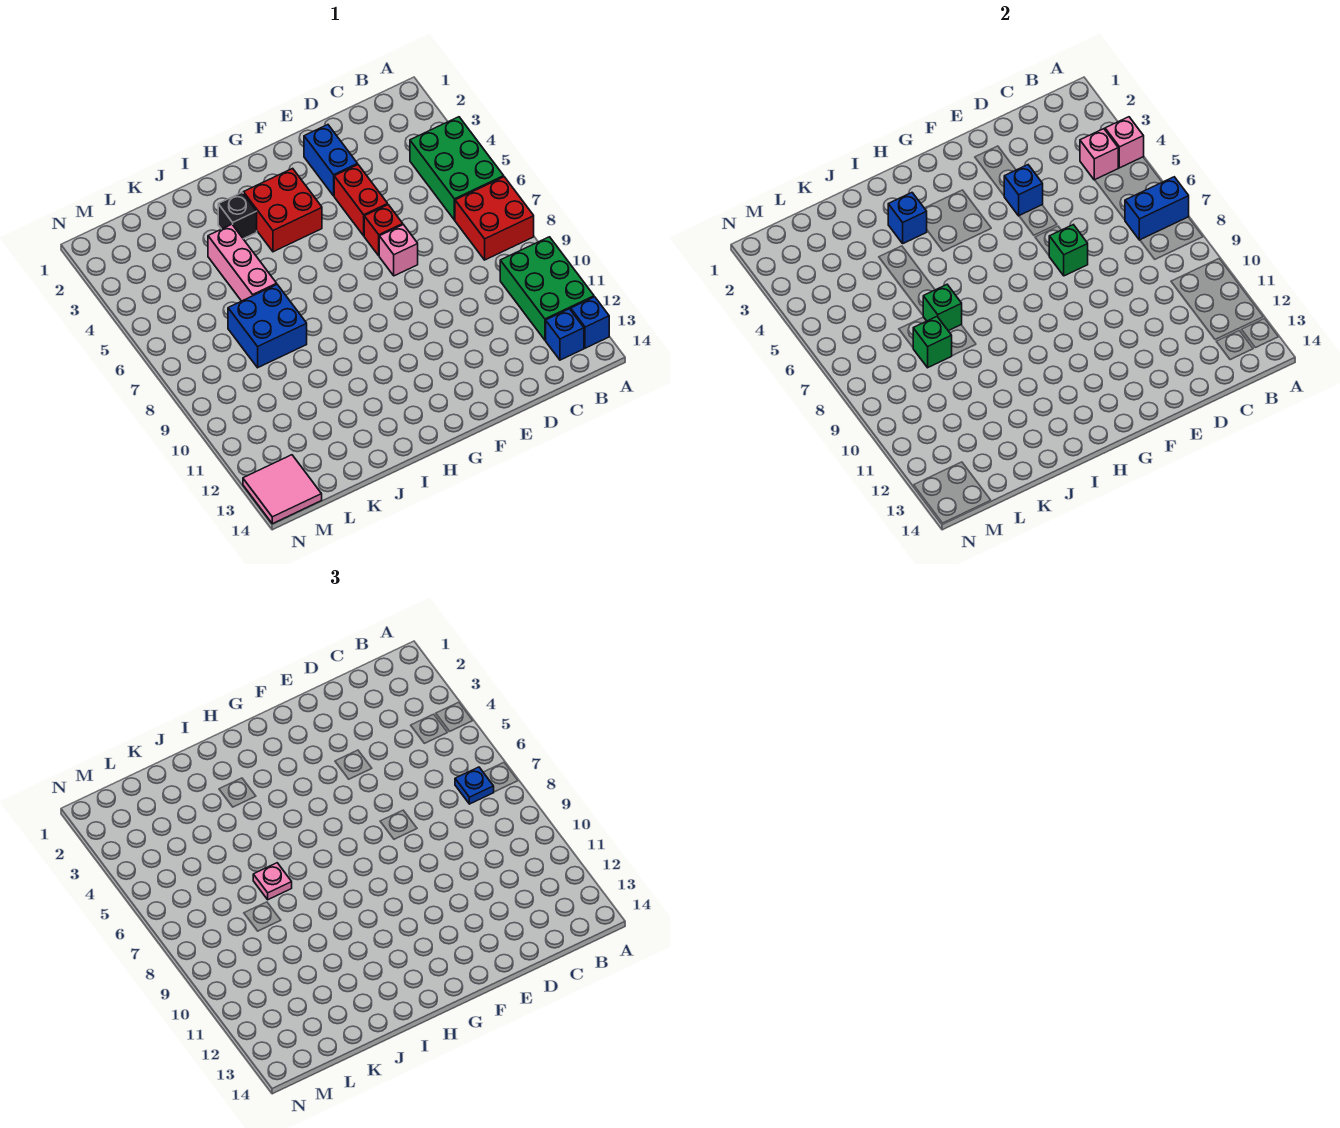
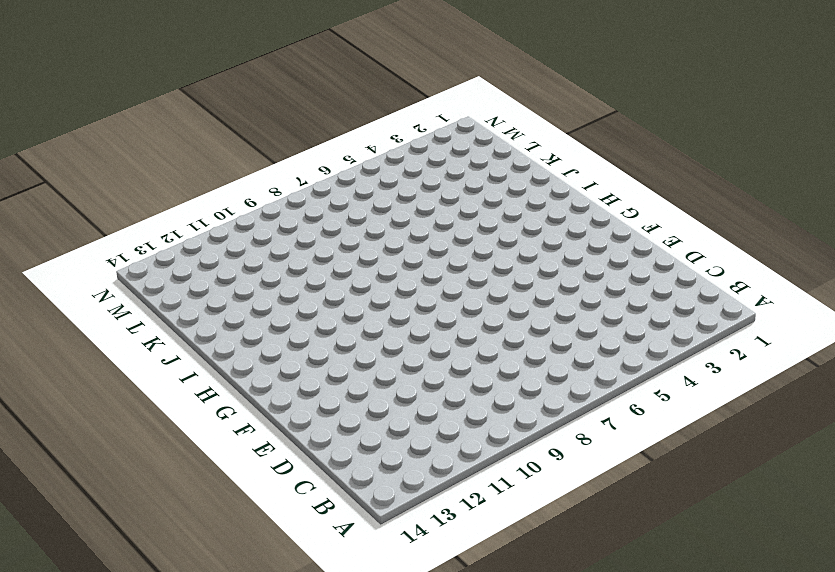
none -> green brick A4:B6 level 1
none -> red brick A7:B8 level 1
none -> green brick A10:B12 level 1

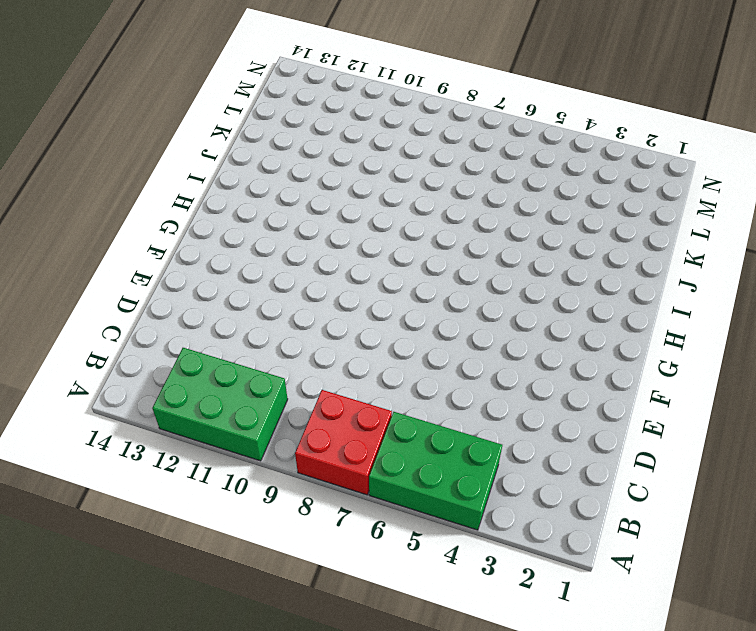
none -> blue brick A13 level 1
none -> blue brick B13 level 1
none -> blue brick E2:E3 level 1

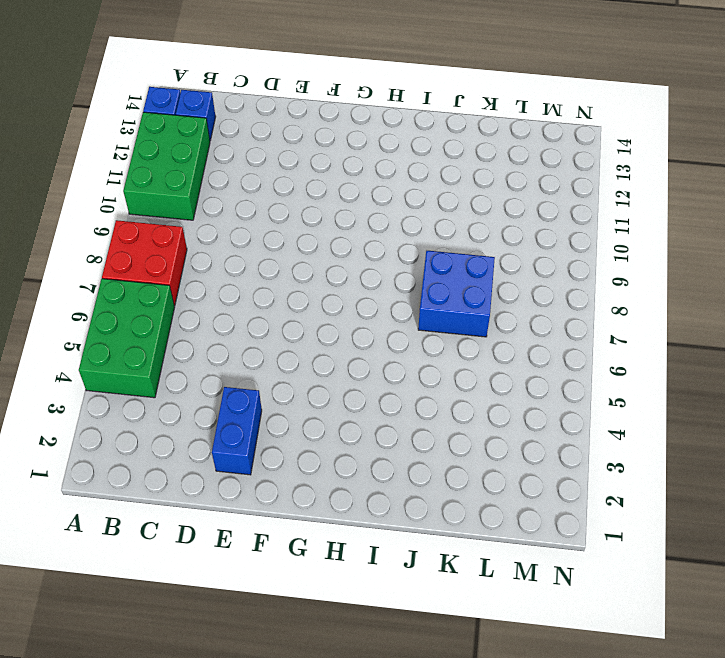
none -> red brick E4:E5 level 1
none -> red brick E6 level 1
none -> pink brick E7 level 1

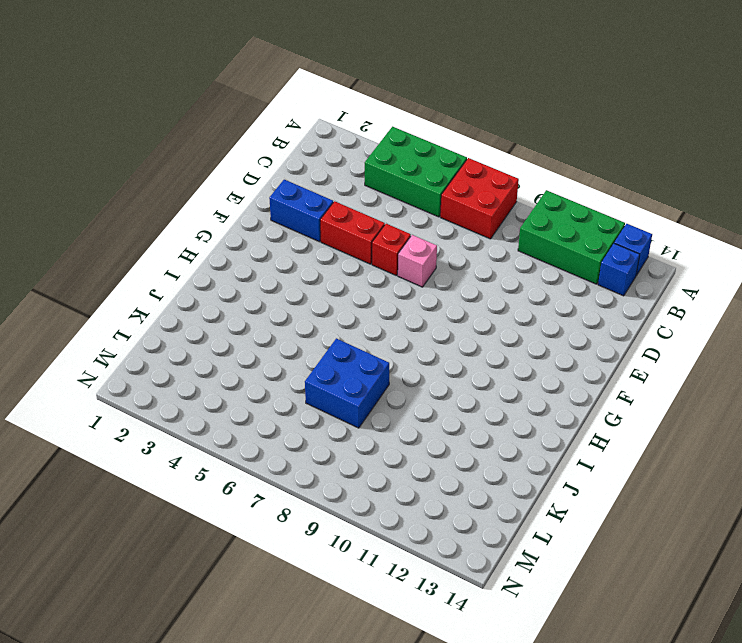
none -> red brick G3:H4 level 1
none -> black brick I3 level 1
none -> pink brick J4:J6 level 1

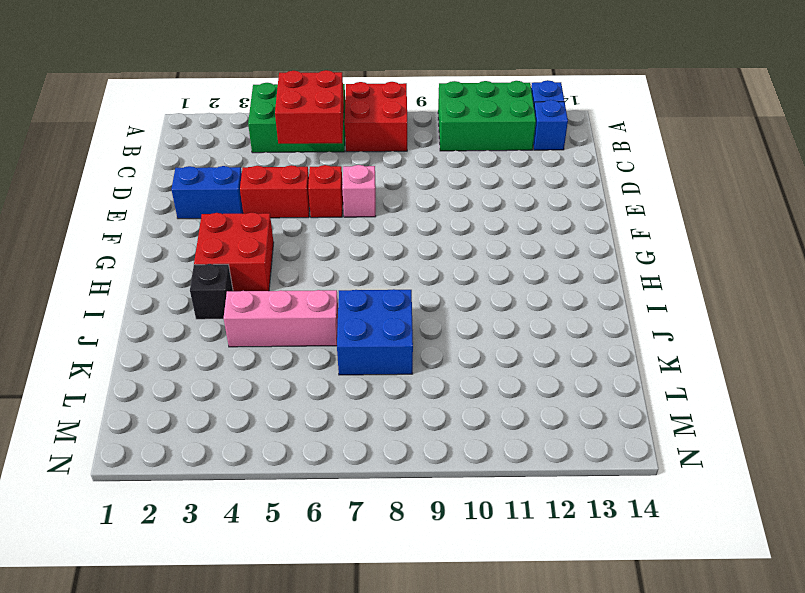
red brick B5:C6 level 2 -> none
none -> pink tile M13:N14 level 1
none -> pink brick A4 level 2
none -> blue brick A7:B7 level 2

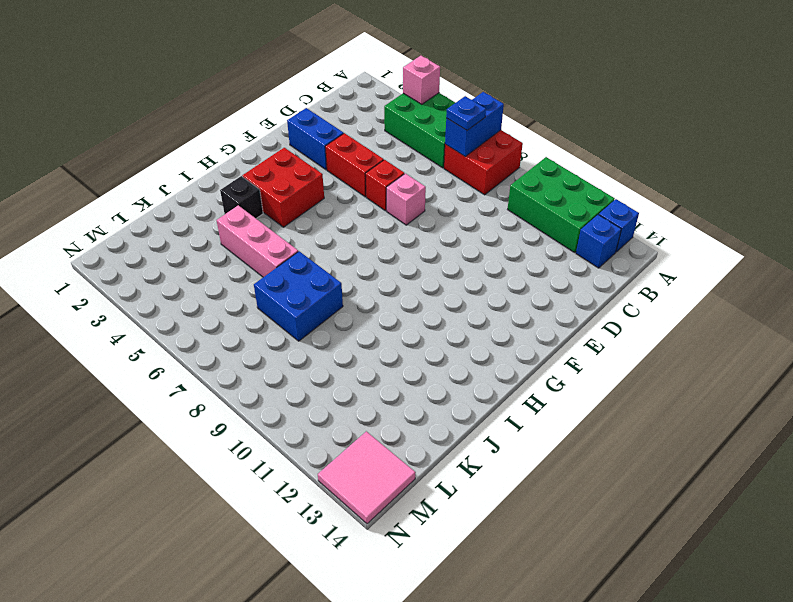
none -> pink brick B4 level 2
none -> blue brick E4 level 2
none -> green brick E7 level 2

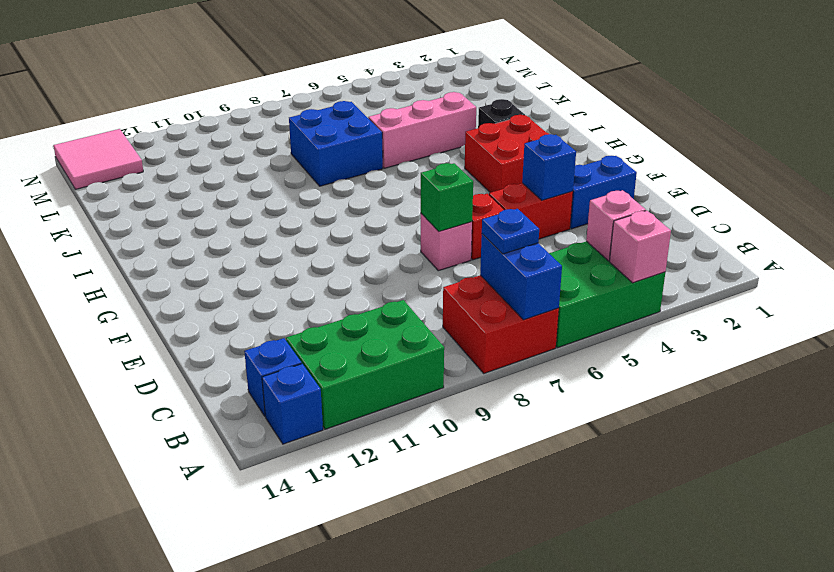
none -> blue brick I3 level 2
none -> green brick J7 level 2
none -> green brick K8 level 2

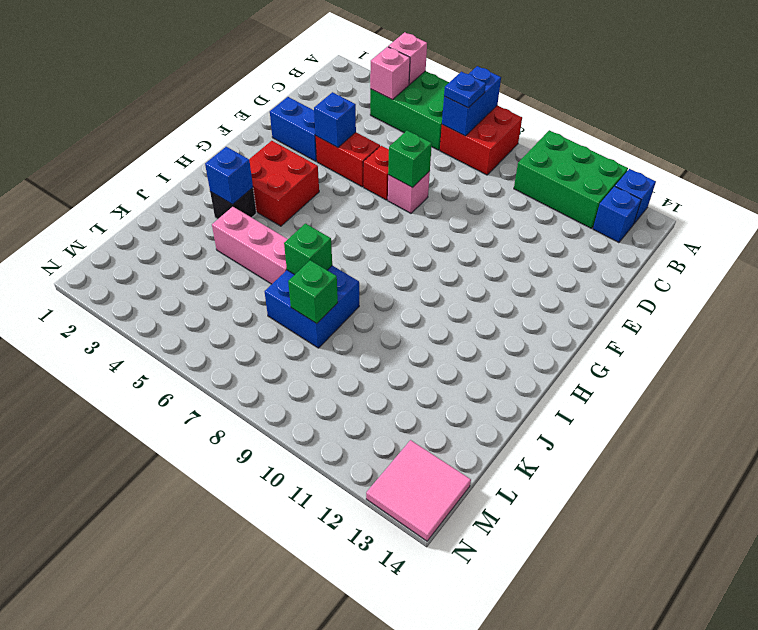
none -> pink plate J7 level 3

